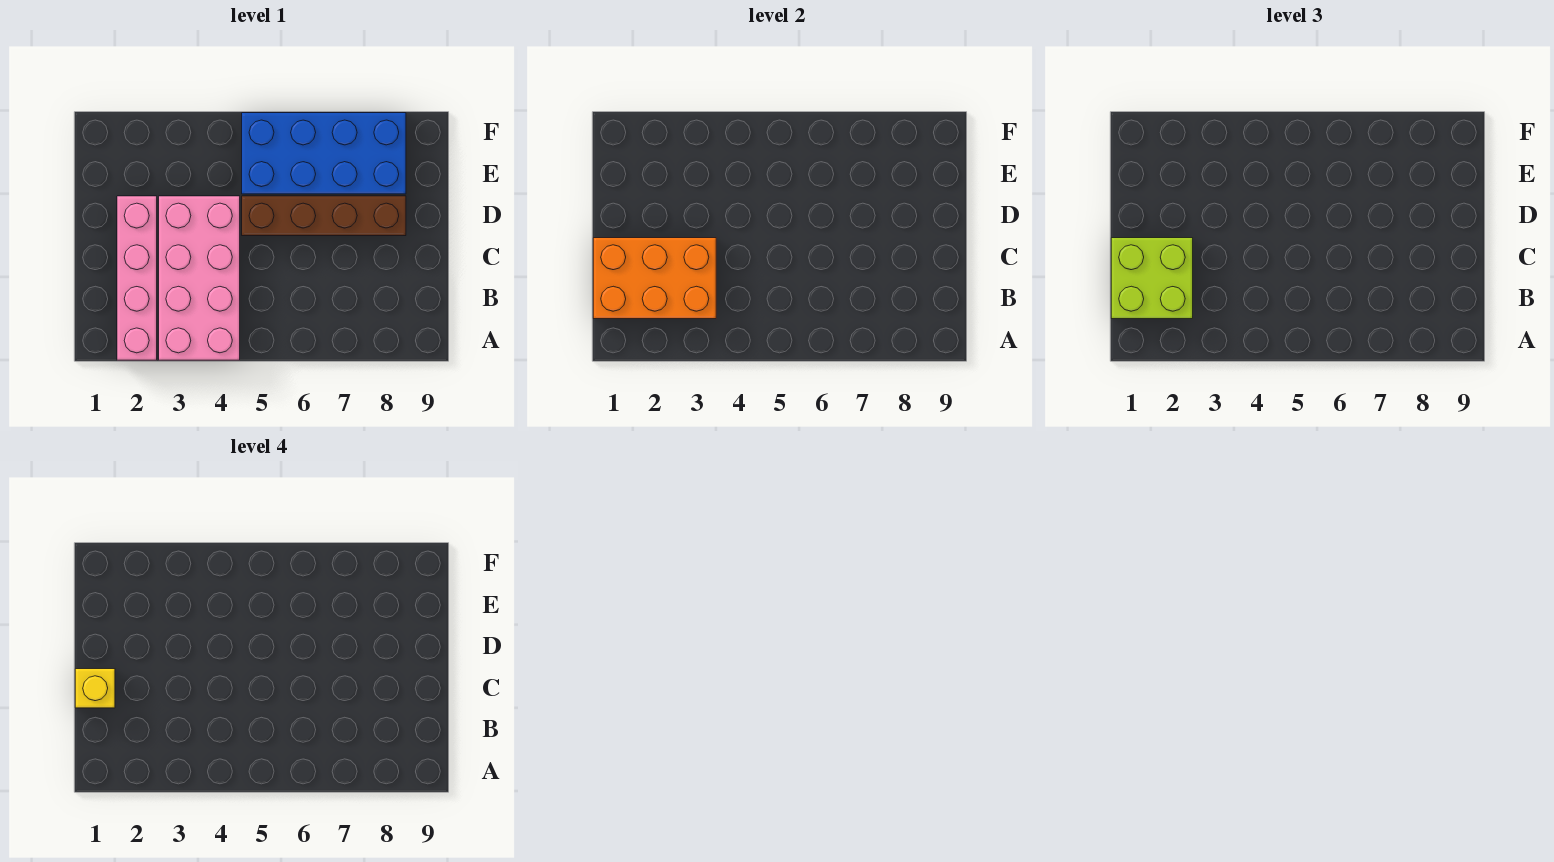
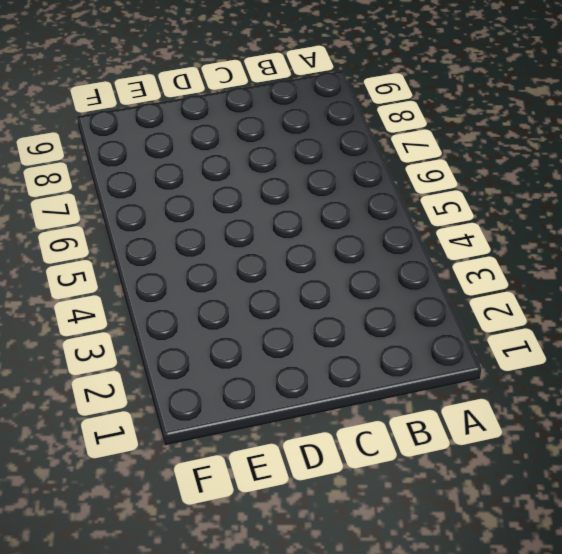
none -> pink brick A2:D2 level 1
none -> pink brick A3:D4 level 1

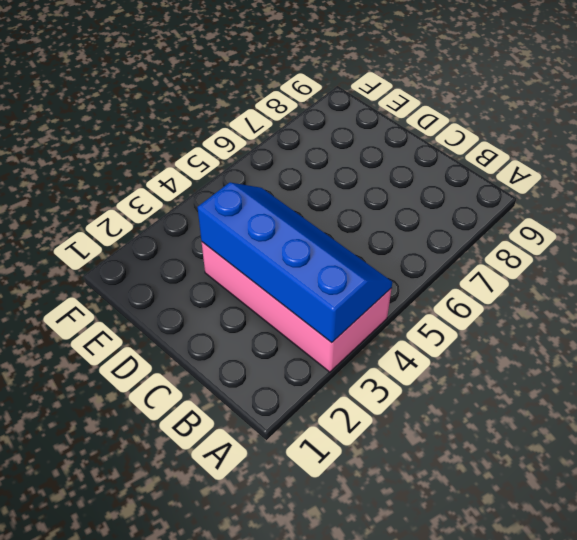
blue slope A3:D4 level 2 top 3 -> orange brick B1:C3 level 2
none -> pink brick A2:D2 level 1
none -> brown brick D5:D8 level 1

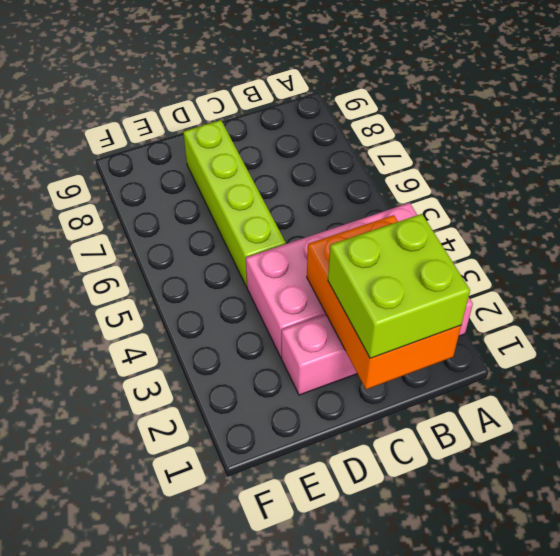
lime brick D5:D8 level 1 -> brown brick D5:D8 level 1
none -> blue brick E5:F8 level 1
none -> yellow brick C1 level 4

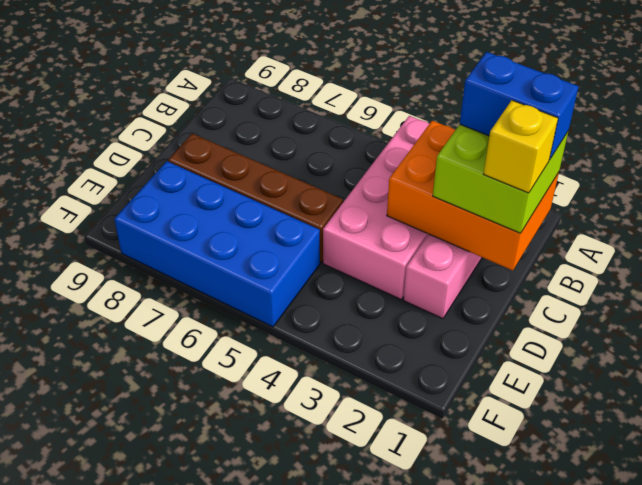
blue brick B1:B2 level 4 -> none

